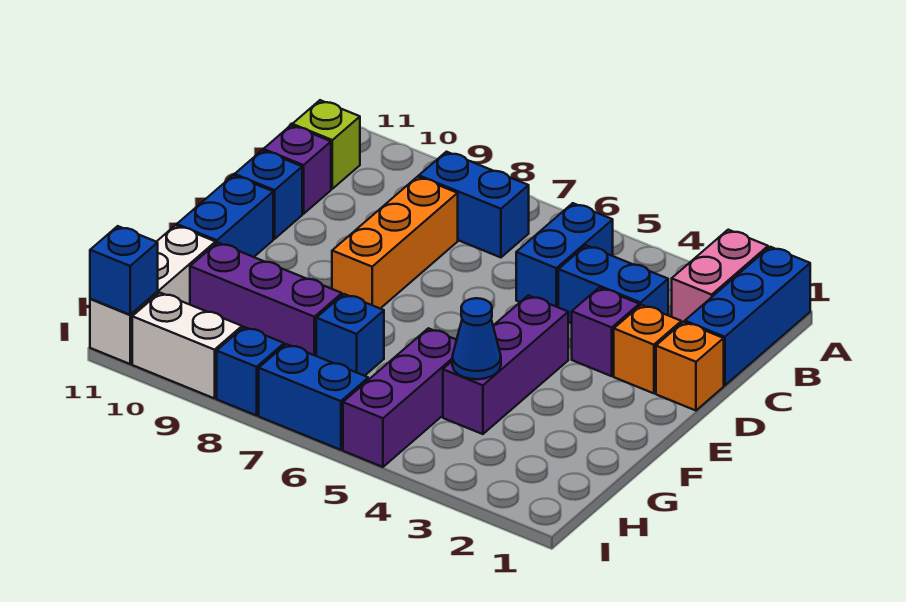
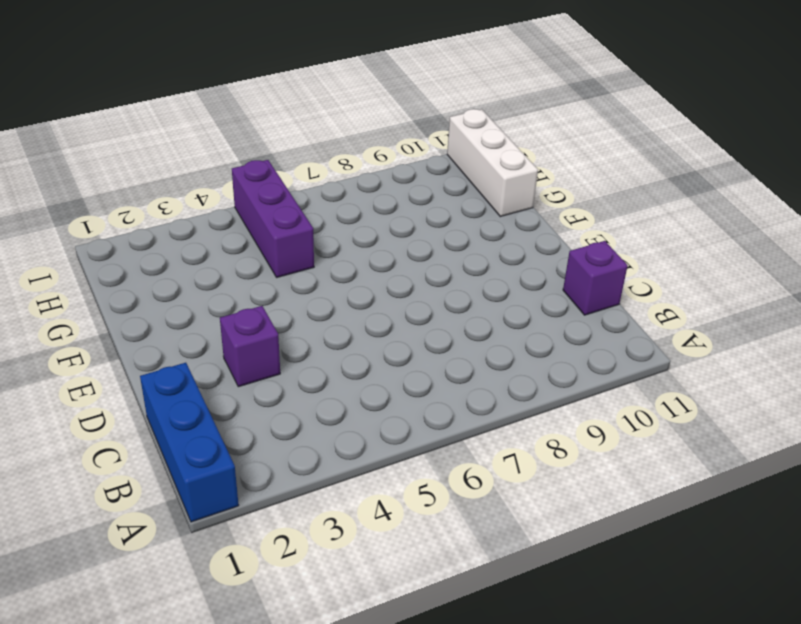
none -> pink brick A2:B2 level 1
none -> blue brick B5:C5 level 1
none -> blue brick B7:B8 level 1

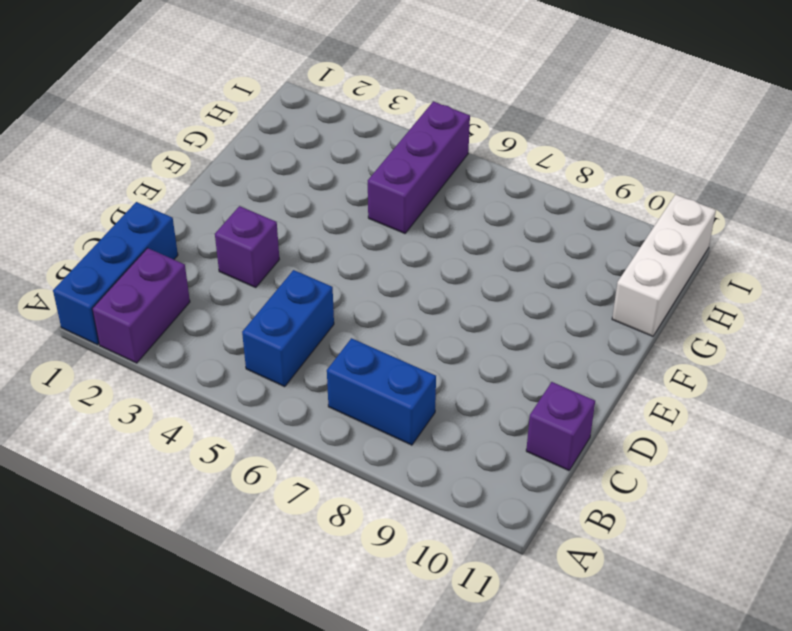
purple brick A2:B2 level 1 -> pink brick A2:B2 level 1
none -> lime brick B11 level 1
none -> blue brick C3:C4 level 1
none -> orange brick C8:E8 level 1

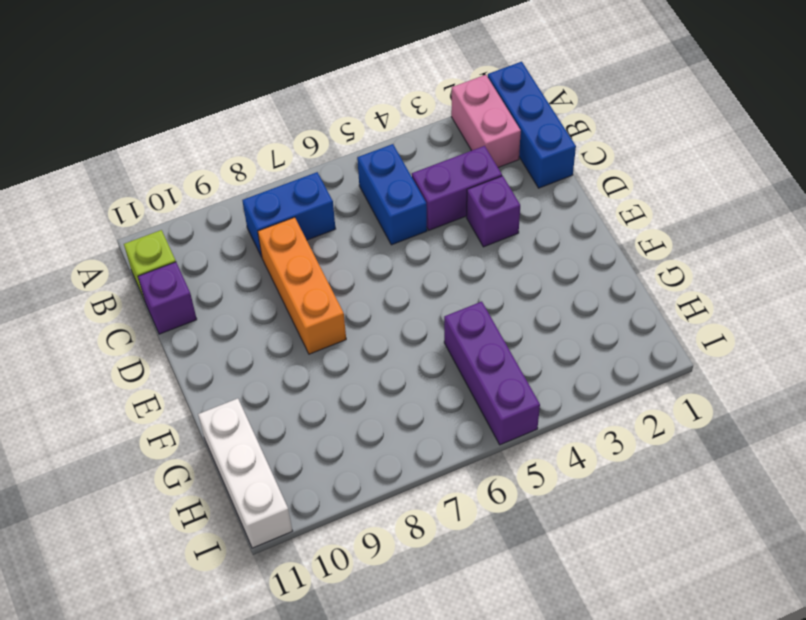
purple brick C3:C4 level 1 -> blue brick C3:C4 level 1
none -> orange brick D1 level 1
none -> orange brick D2 level 1
none -> blue brick D11 level 1

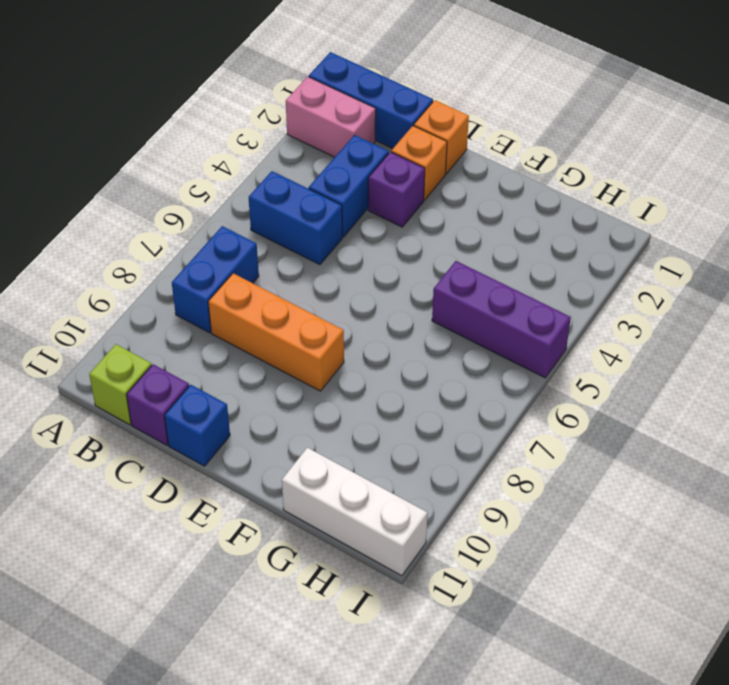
none -> purple brick E4:G4 level 1
none -> blue brick E11:F11 level 1
none -> blue brick G7 level 1

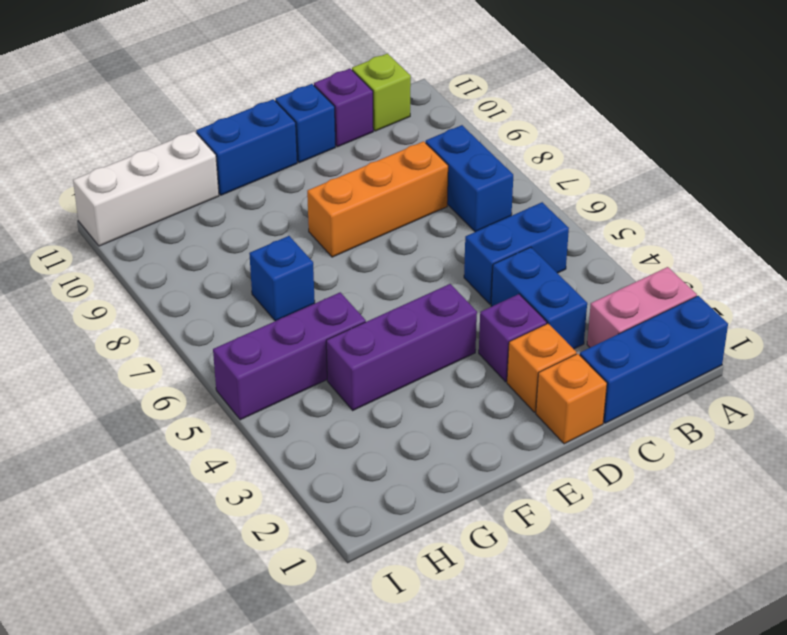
none -> purple brick G8:G10 level 1
none -> blue brick I6:I7 level 1
none -> blue brick I8 level 1

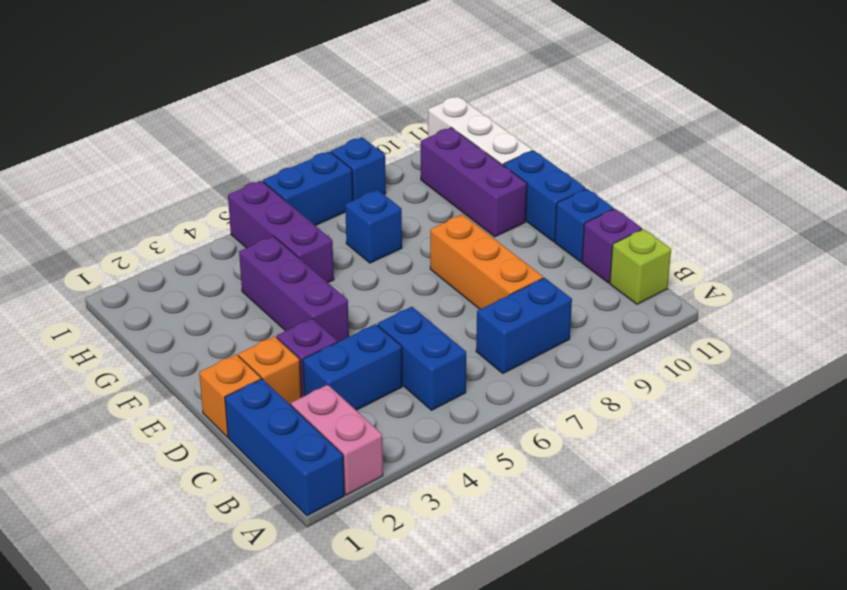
purple brick F10:H10 level 1 -> purple brick G8:G10 level 1
none -> white brick I9:I10 level 1
none -> blue cone G4 level 2
none -> blue brick I11 level 2

